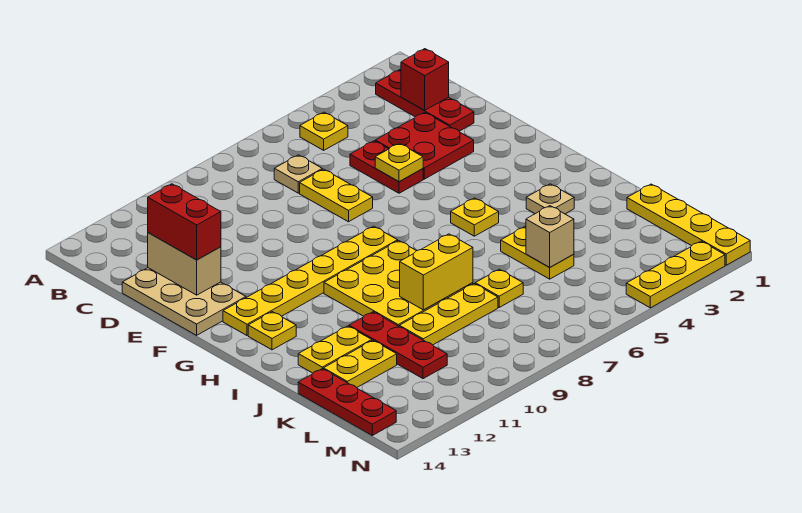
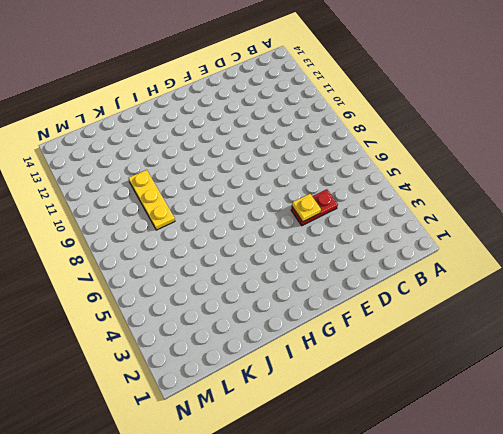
none -> red plate B2:D2 level 1
none -> yellow plate B5 level 1
none -> tan plate C7 level 1

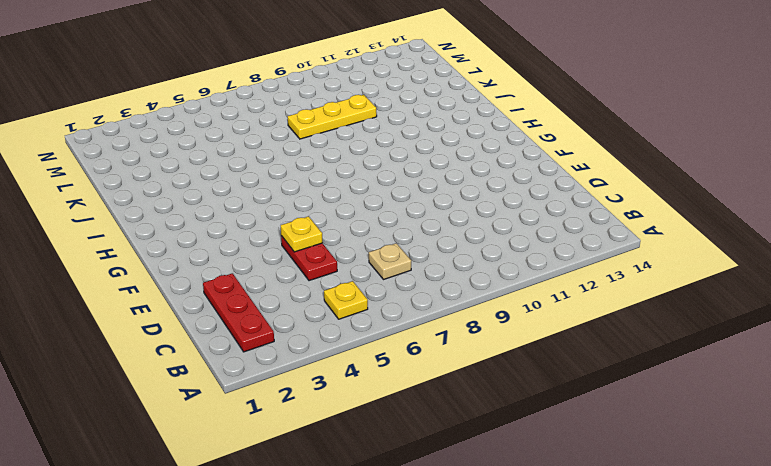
none -> red plate D3:E4 level 1
none -> yellow plate D7:E7 level 1
none -> tan plate D13:F14 level 1

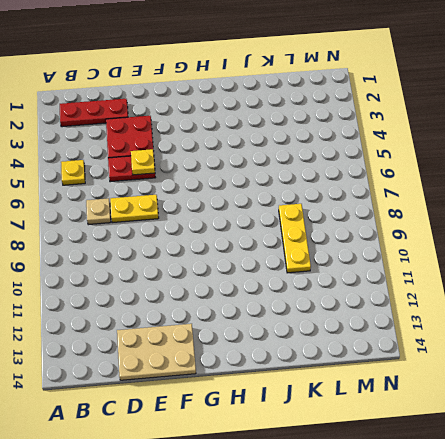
none -> yellow plate G8:G13 level 1
none -> yellow plate H5 level 1
none -> yellow plate H8:J10 level 1

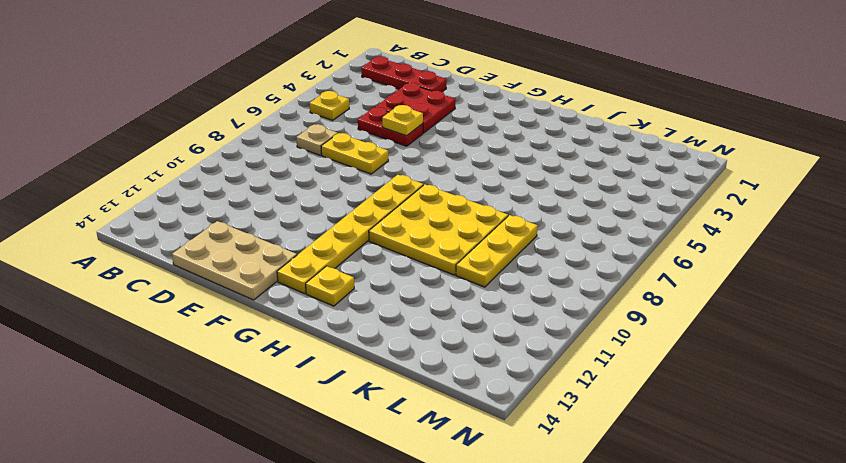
none -> yellow plate H5 level 1
none -> tan plate I3 level 1
none -> yellow plate J5:K5 level 1

